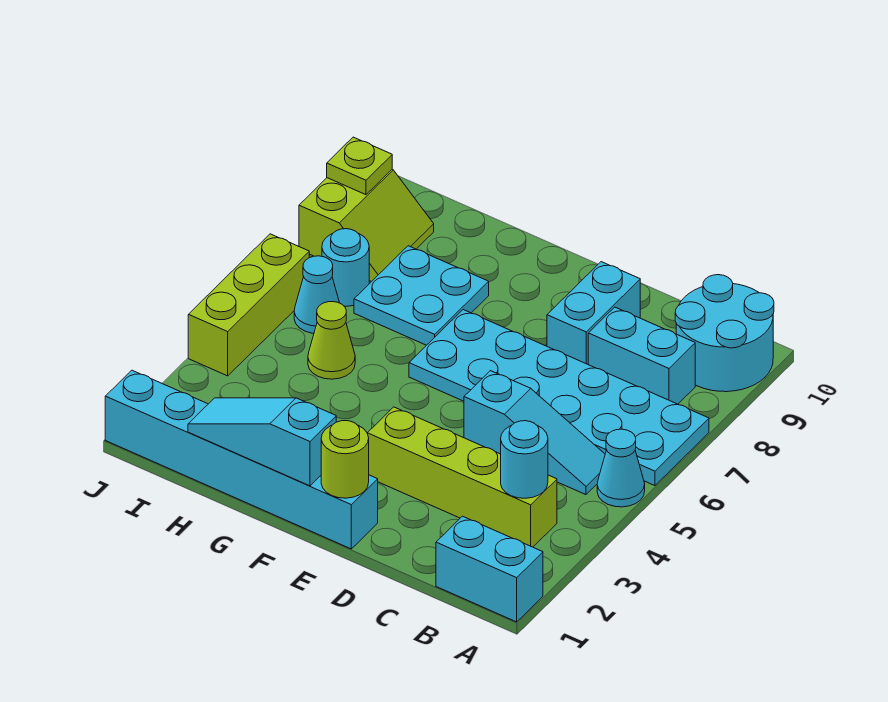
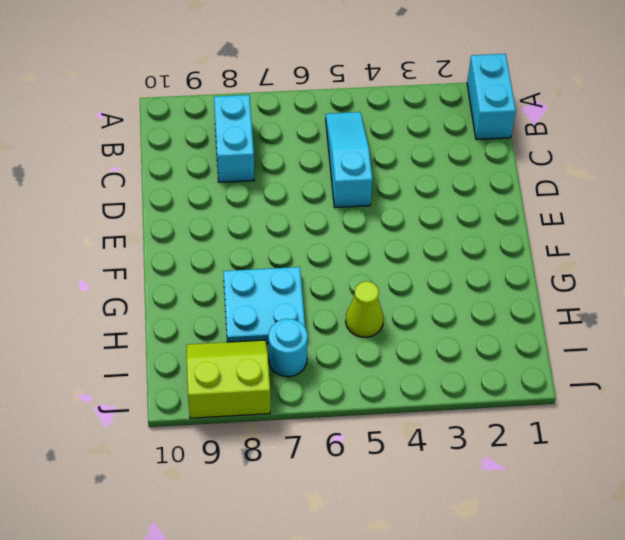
none -> cyan cone A5 level 1
none -> cyan plate A6:F7 level 1
none -> cyan round brick A9:B10 level 1

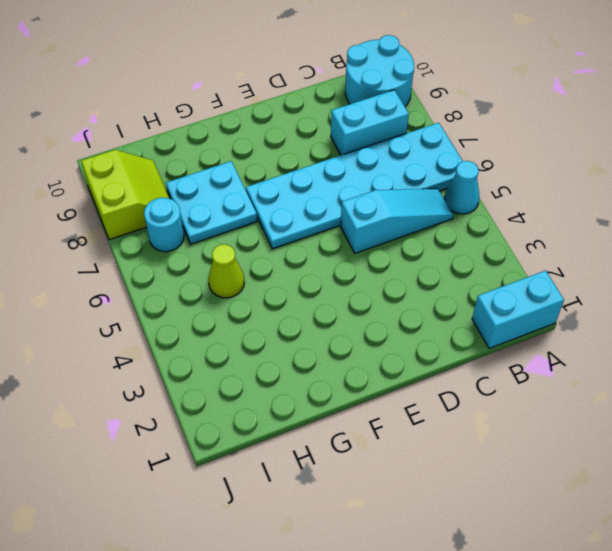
none -> lime brick B3:E3 level 1
none -> cyan brick D8:D9 level 1
none -> cyan brick E1:J1 level 1

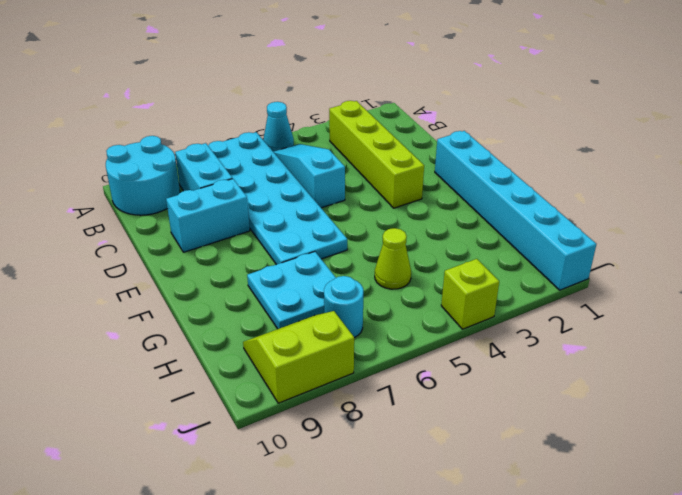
lime brick J4 level 1 -> lime brick J4:J6 level 1
none -> cyan brick A1:B1 level 1
none -> cyan cone I6 level 1
none -> cyan round brick B3 level 2

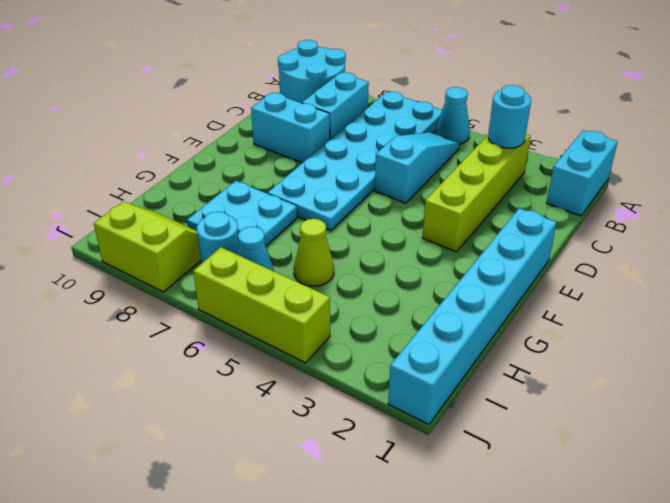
none -> lime round brick E1 level 2
none -> cyan slope F1:H1 level 2 top F
none -> lime plate J9 level 2

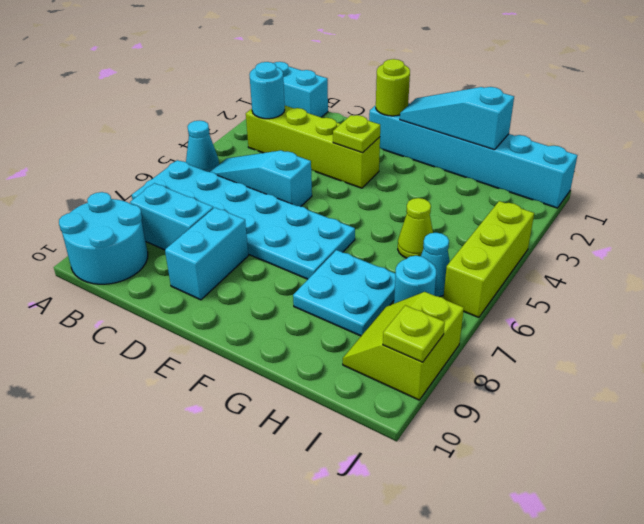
lime plate E3 level 2 -> none
cyan slope F1:H1 level 2 top H -> cyan slope F1:H1 level 2 top F

